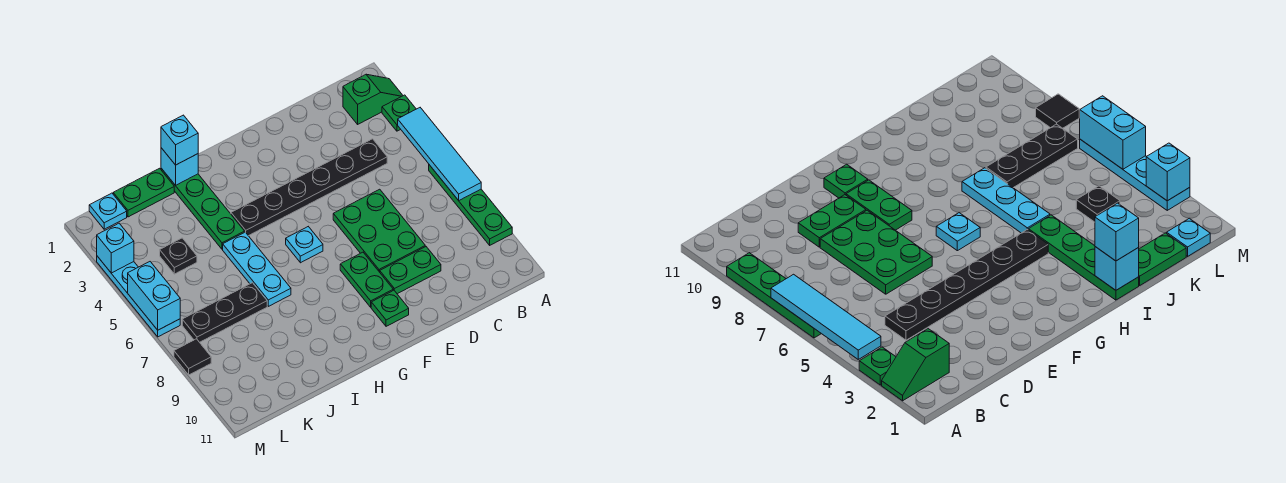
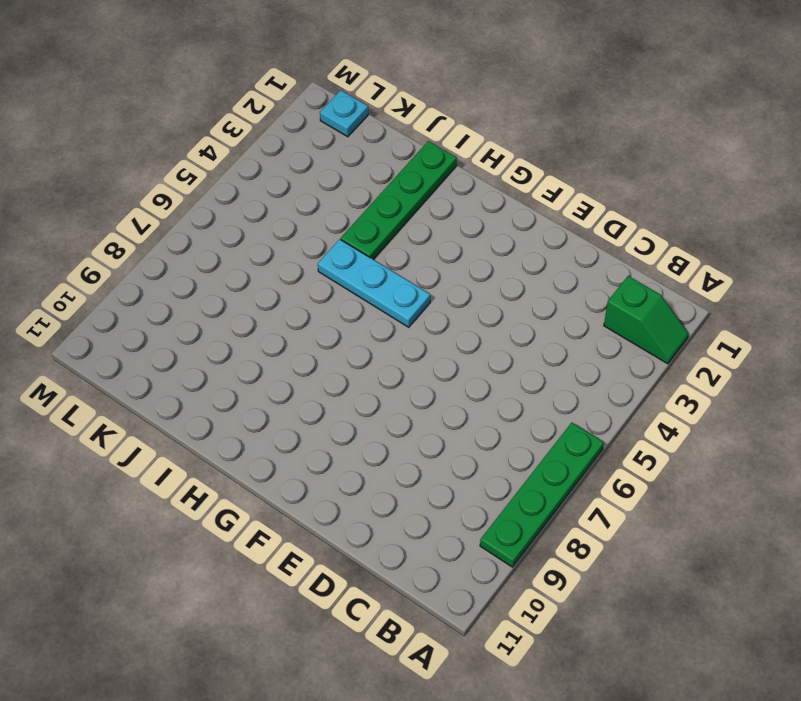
cyan plate G5:I5 level 1 -> cyan plate I5:I7 level 1
none -> green plate A3 level 1
none -> black plate C4:H4 level 1
none -> green plate D6:E8 level 1

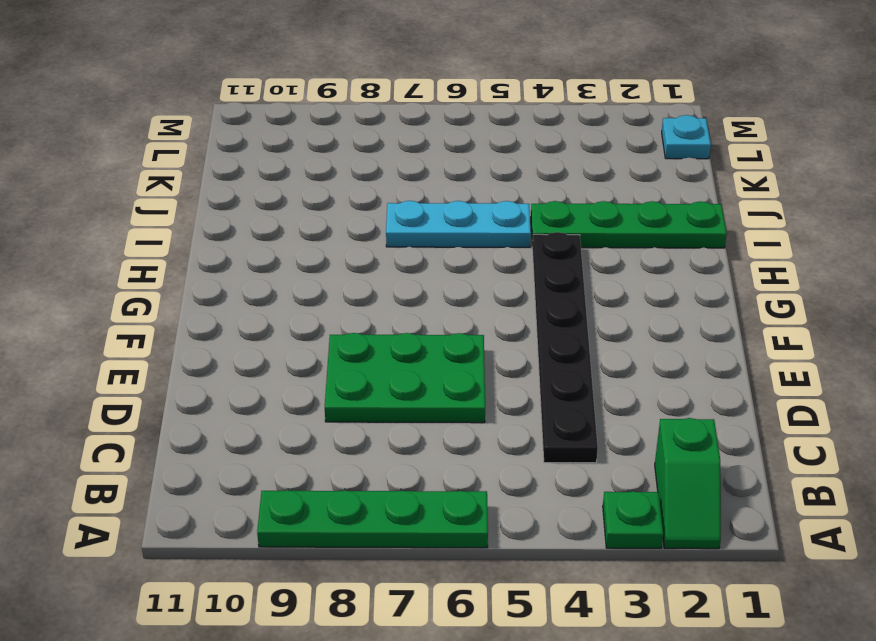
none -> green plate D9:E9 level 1
none -> green plate F8:F9 level 1
none -> green plate F10 level 1

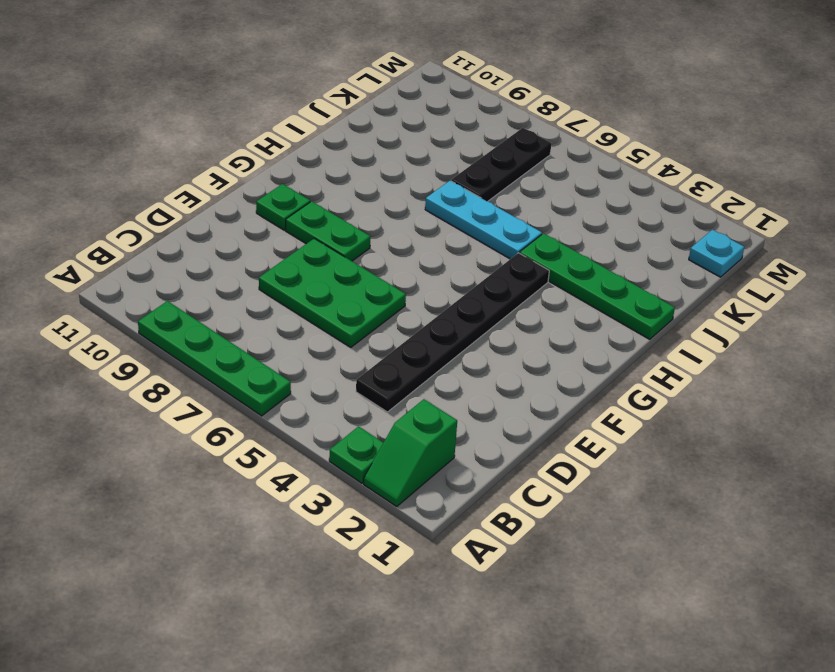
none -> green plate D9:E9 level 1
none -> cyan plate G6 level 1
none -> green plate J1:K1 level 1

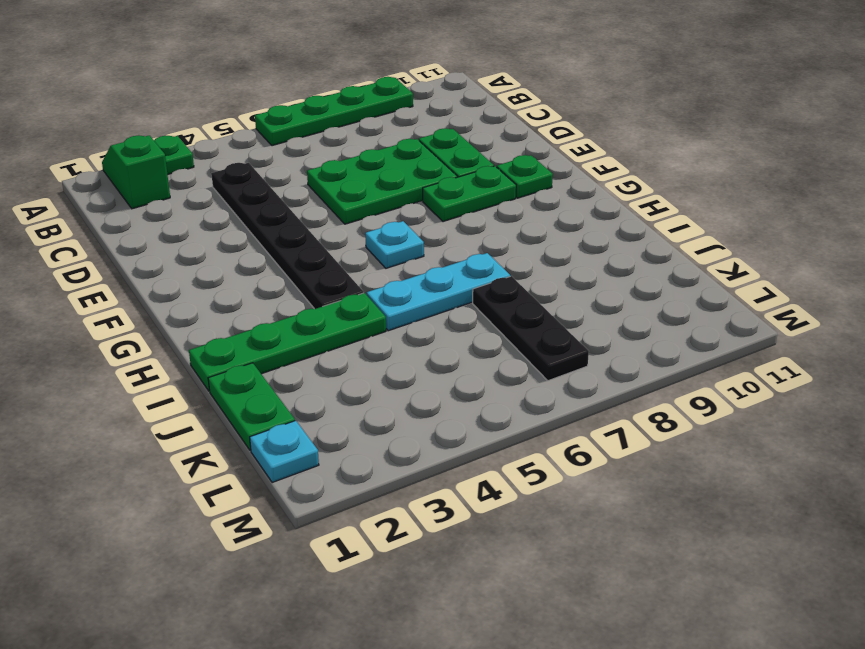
none -> black plate K4 level 1
none -> cyan plate M3:M6 level 1
none -> black tile M8 level 1

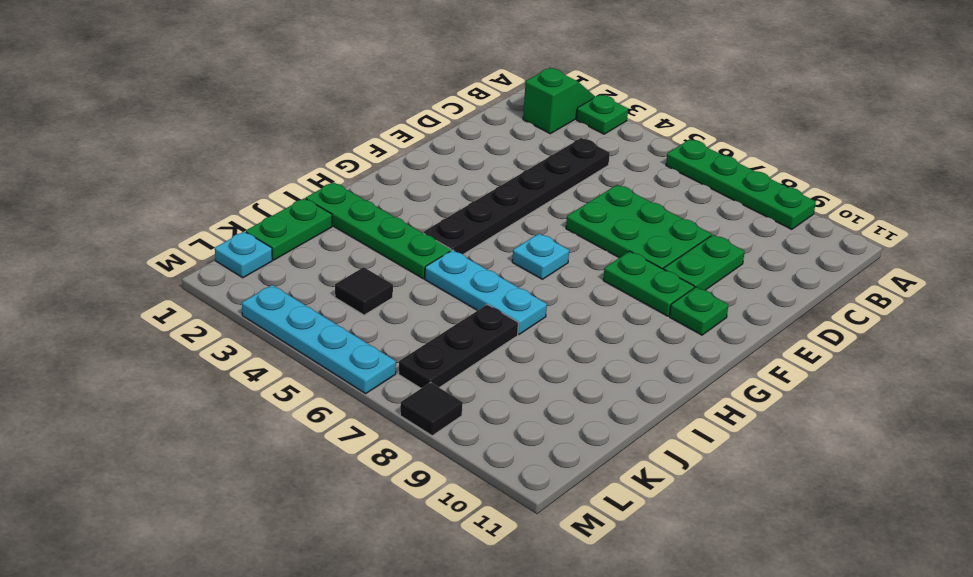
black tile K4 level 1 -> black plate K4 level 1
none -> cyan tile A4:A7 level 2
none -> cyan brick I1 level 2
none -> cyan brick M3 level 2

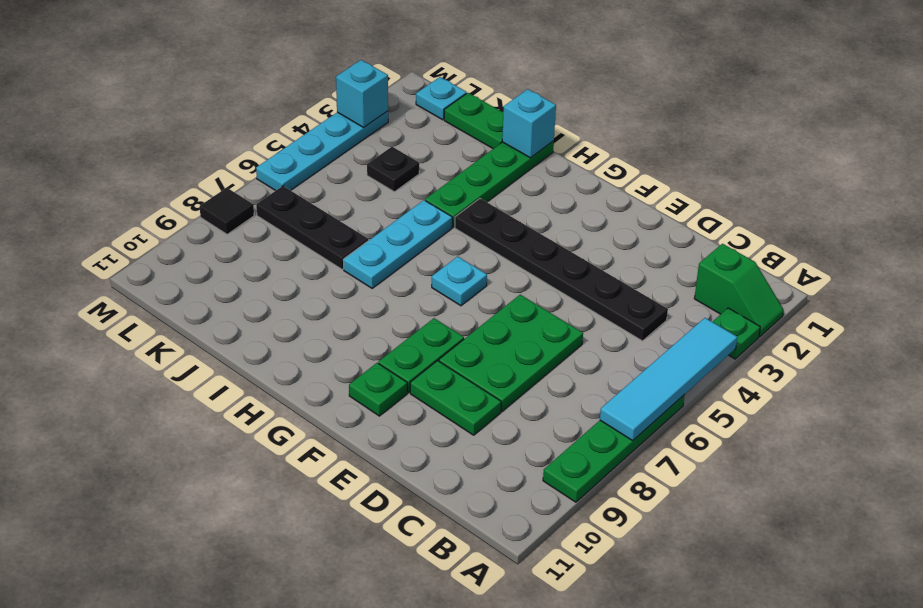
none -> cyan brick M5:M6 level 2
none -> cyan brick I1 level 3

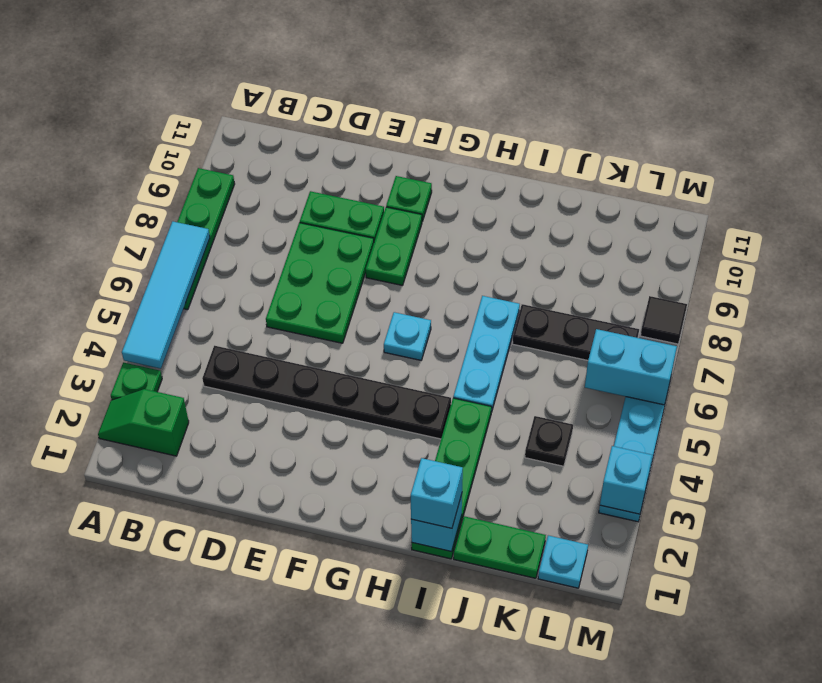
cyan brick L6:M6 level 2 -> cyan brick M5:M6 level 2

